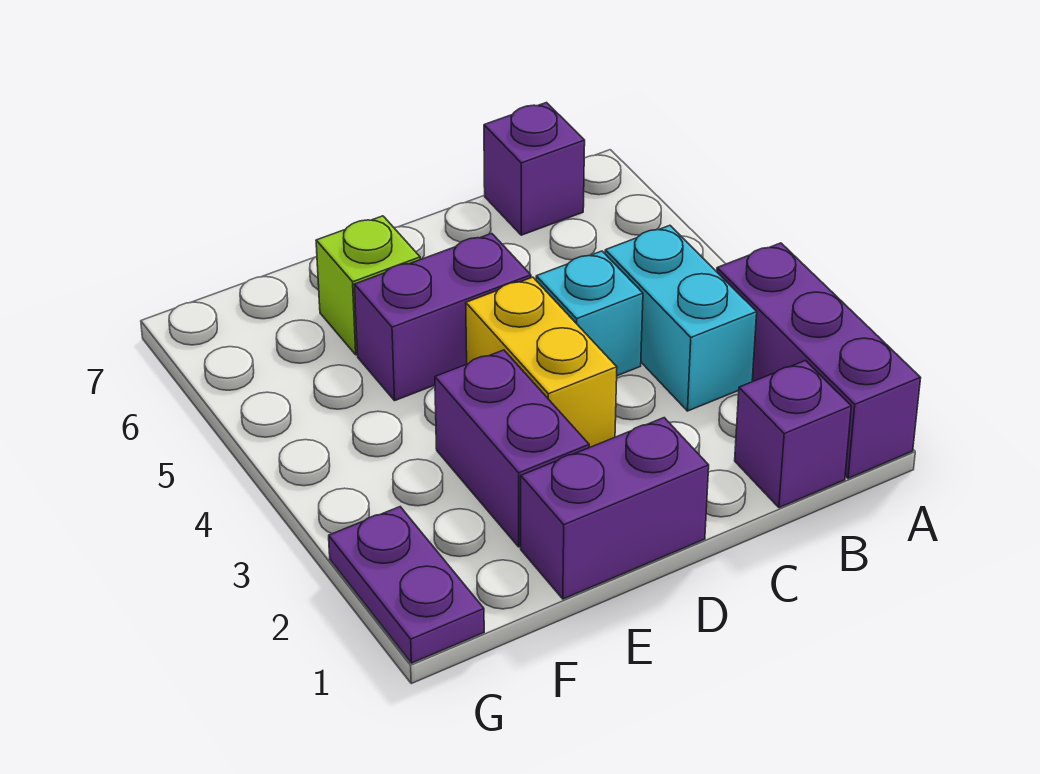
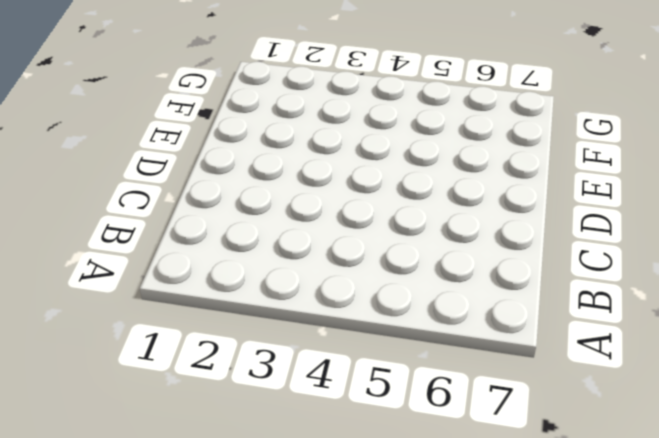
none -> purple brick A1:A3 level 1
none -> purple brick B1 level 1

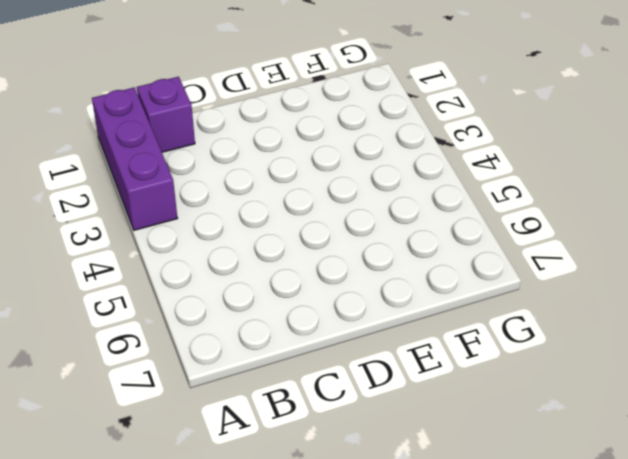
none -> cyan brick B3:B4 level 1
none -> purple brick B7 level 1

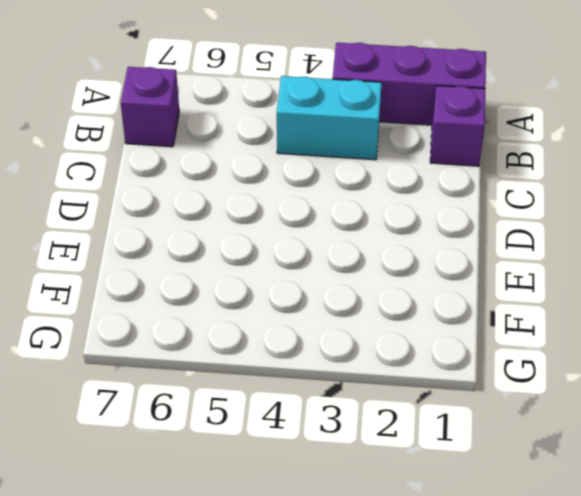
none -> cyan brick C4 level 1
none -> purple brick D1:E1 level 1

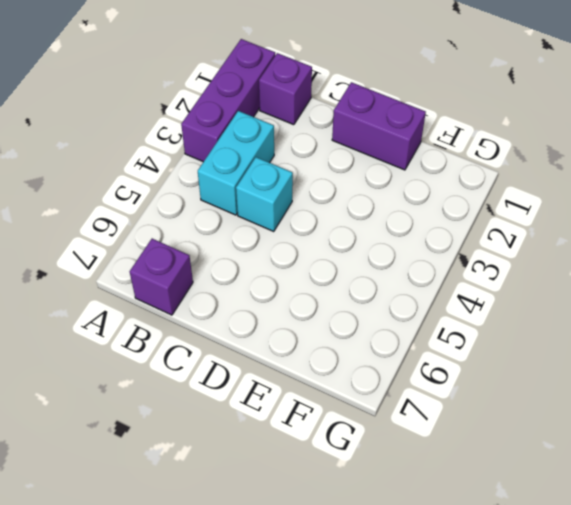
none -> yellow brick D3:D4 level 1
none -> purple brick D5:E5 level 1

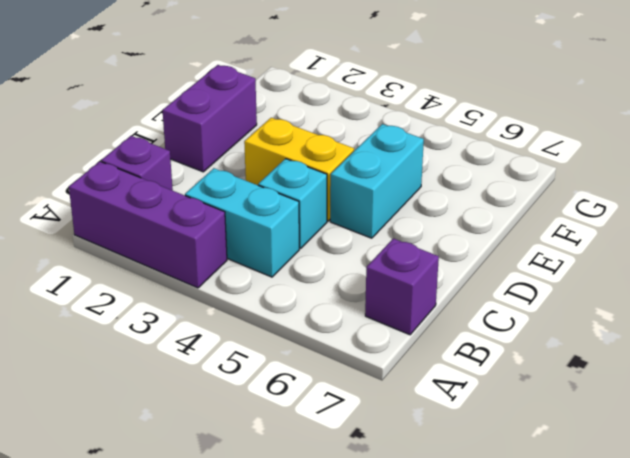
cyan brick D5:E5 level 1 -> purple brick D5:E5 level 1
none -> purple brick E2:E3 level 1
none -> lime brick E6 level 1

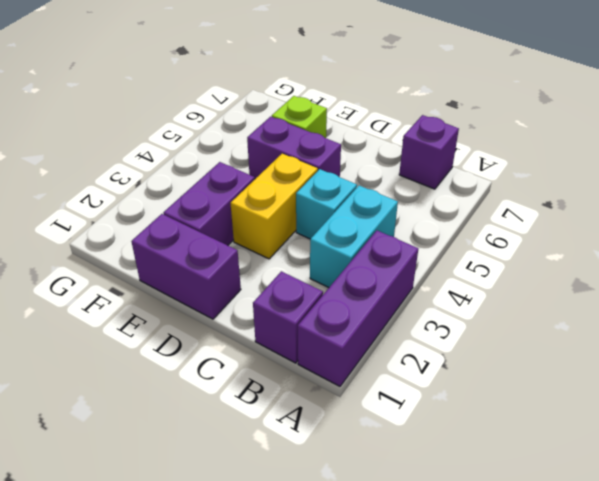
none -> purple plate G1:G2 level 1

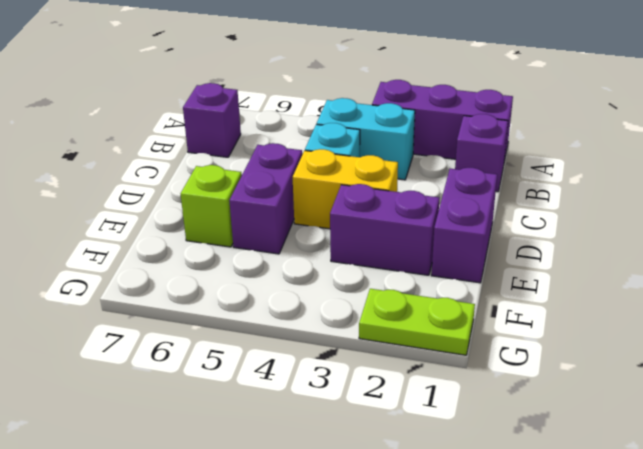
lime plate G1:G2 level 1 -> purple plate G1:G2 level 1

